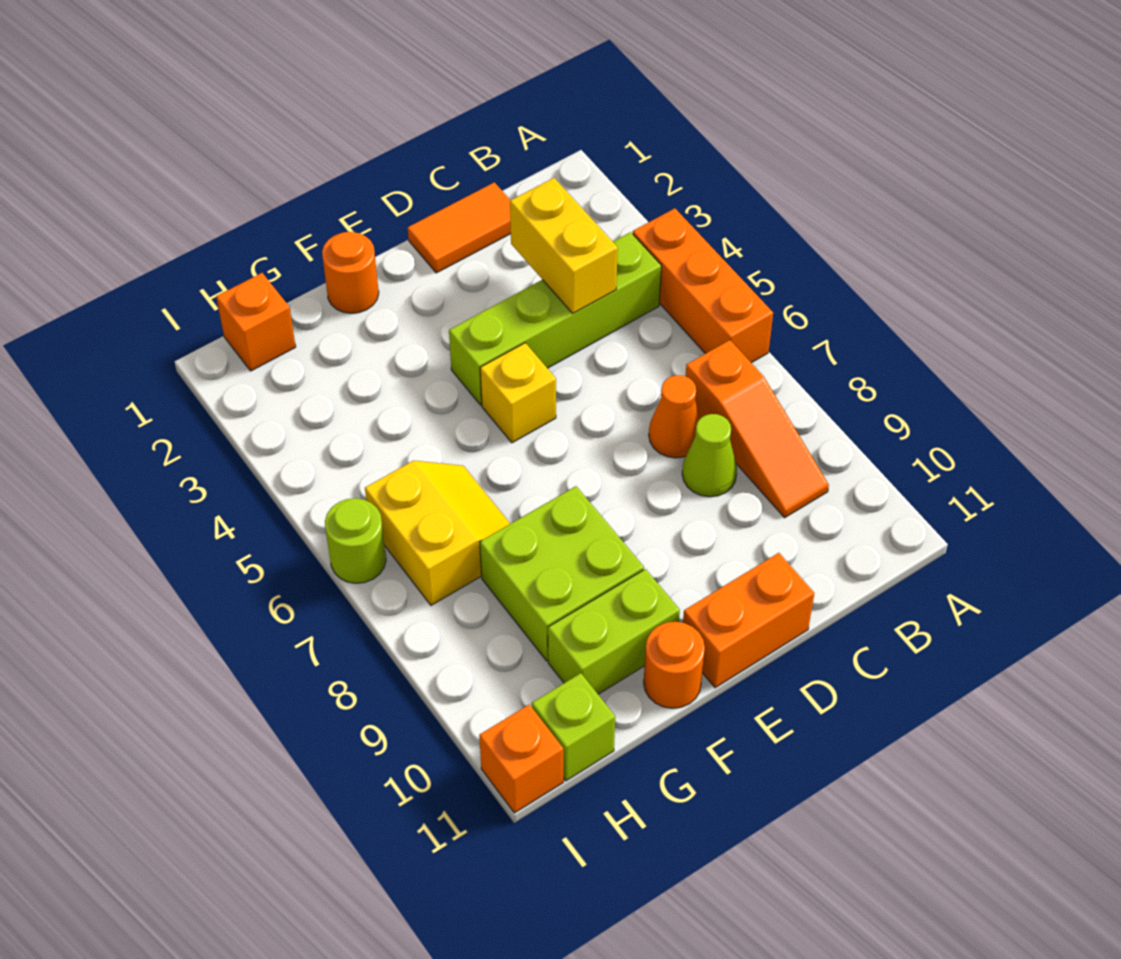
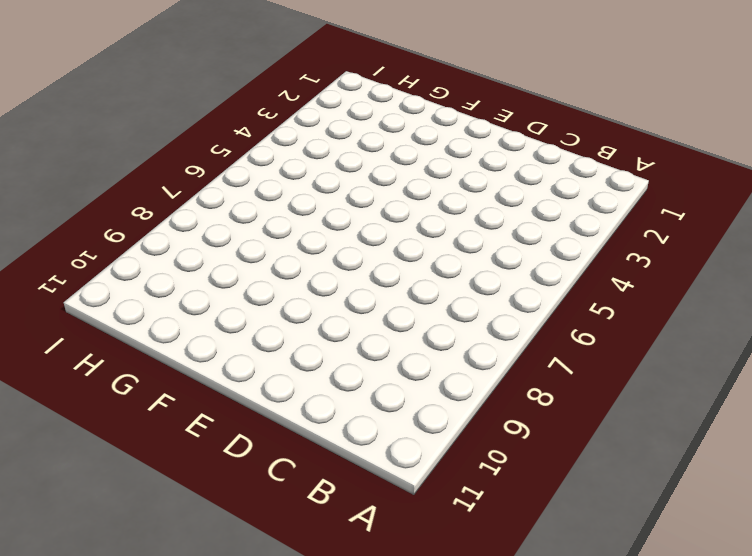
none -> orange brick A4:A6 level 1
none -> lime brick B4:E4 level 1
none -> orange slope B7:B9 level 1 top 7

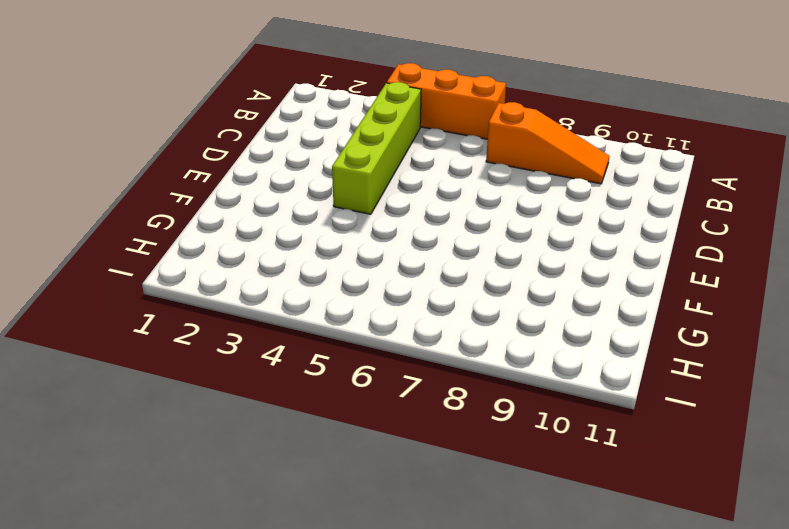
none -> orange tile C1:D1 level 1
none -> orange cone C7 level 1
none -> lime cone C8 level 1

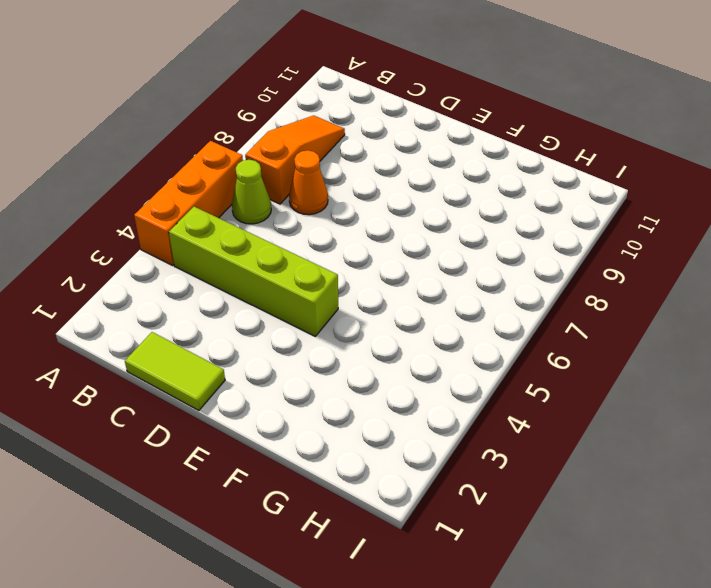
lime cone B6 level 1 -> lime cone C8 level 1
lime tile C1:D1 level 1 -> orange tile C1:D1 level 1
none -> orange brick D11:E11 level 1
none -> yellow brick E5 level 1
none -> orange round brick F1 level 1

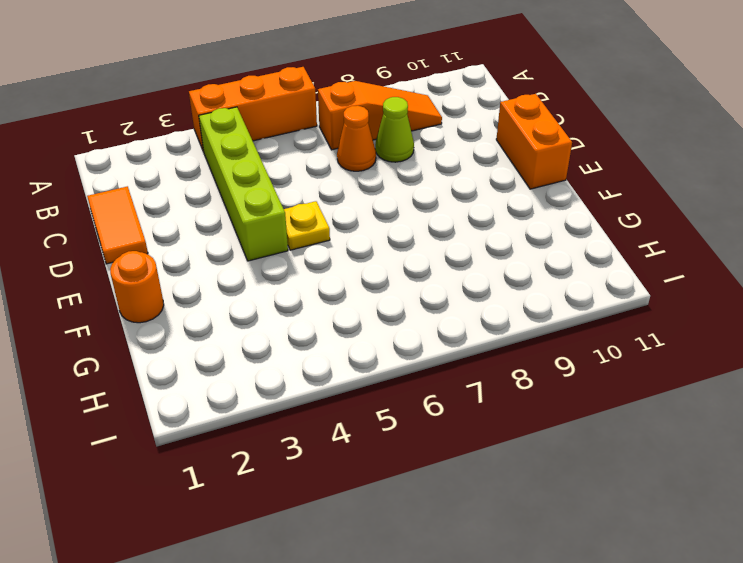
yellow plate E5 level 1 -> yellow brick E5 level 1
none -> lime brick F8:G9 level 1
none -> lime brick F10:G10 level 1
none -> orange round brick F11 level 1

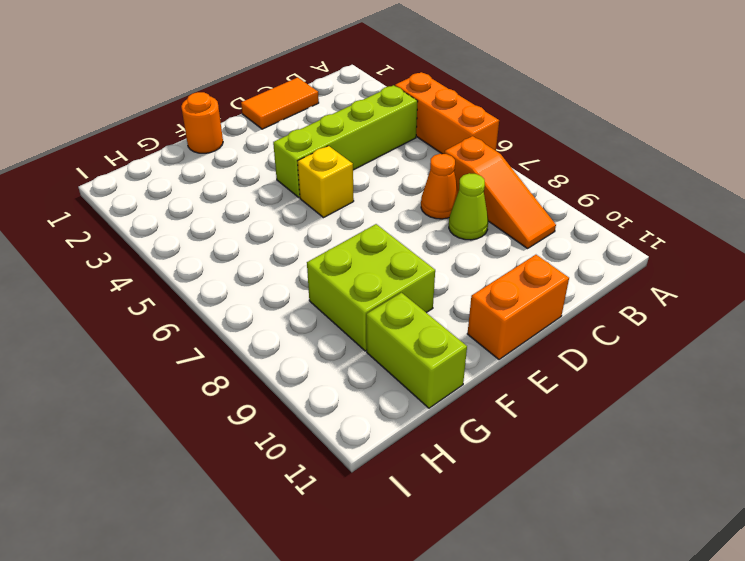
lime brick G10:G11 level 1 -> lime brick F10:G10 level 1
none -> orange round brick F11 level 1
none -> yellow slope G6:H7 level 1 top H
none -> orange brick H1 level 1

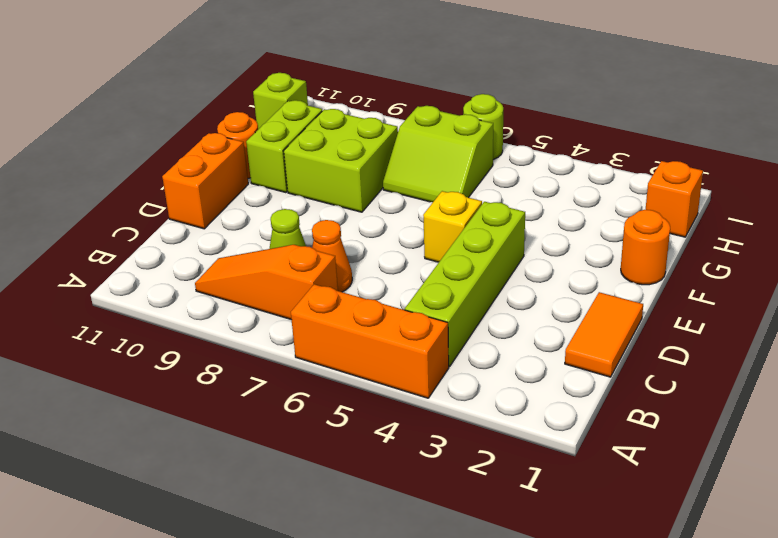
lime slope G6:H7 level 1 top H -> yellow slope G6:H7 level 1 top H
none -> orange brick I11 level 1
none -> yellow brick C3:C4 level 2

